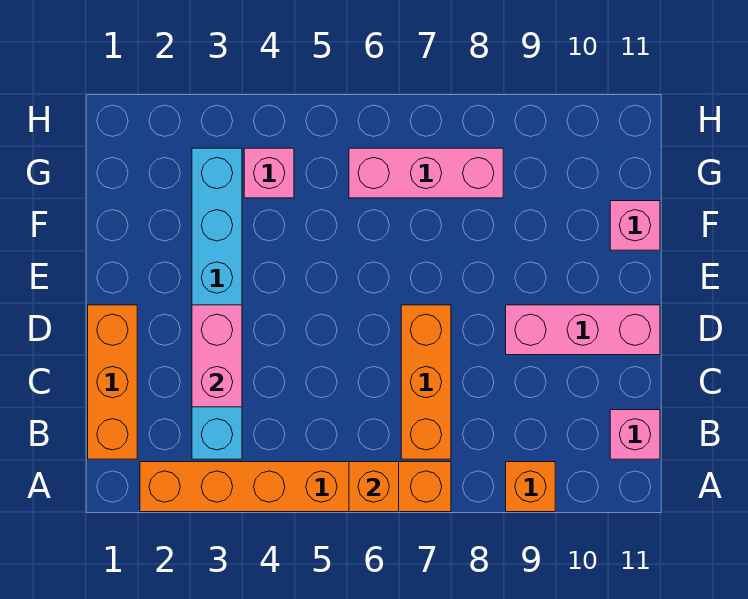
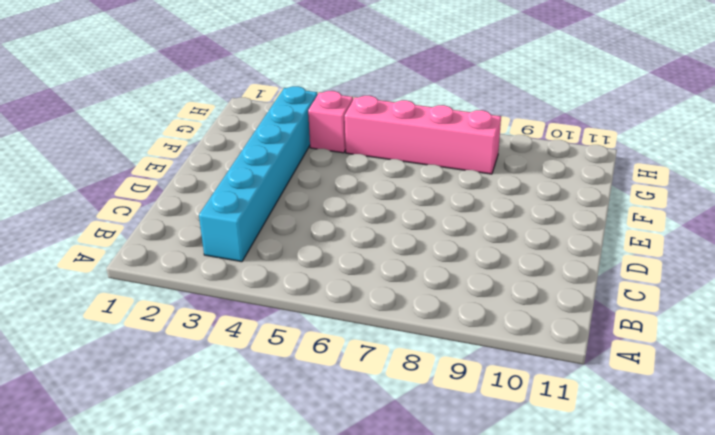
pink brick G5:G8 level 1 -> pink brick G6:G8 level 1
none -> orange brick A2:A7 level 1
none -> orange brick A9 level 1
none -> orange brick B1:D1 level 1

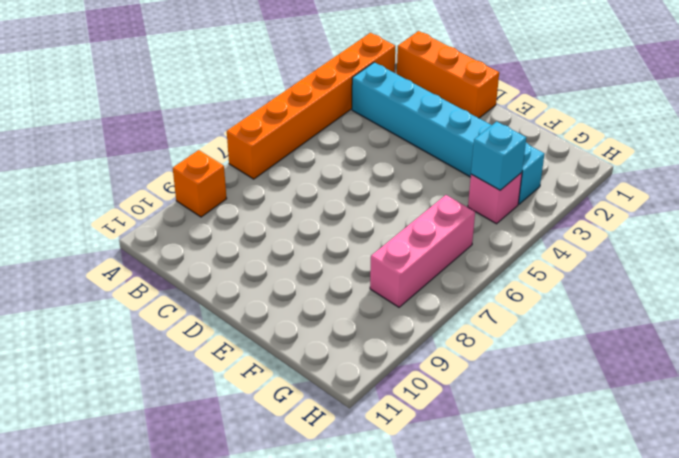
cyan brick G4 level 2 -> none
none -> orange brick B7:D7 level 1
none -> pink brick B11 level 1
none -> pink brick D9:D11 level 1

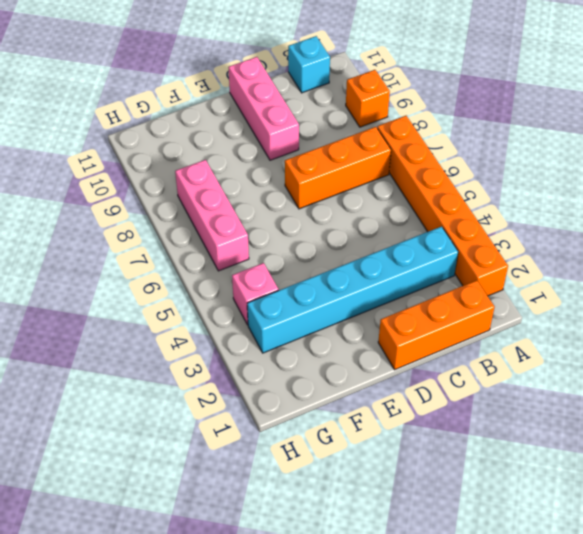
cyan brick B11 level 1 -> pink brick B11 level 1
none -> pink brick F11 level 1
none -> orange brick A6 level 2
none -> pink brick C3:D3 level 2

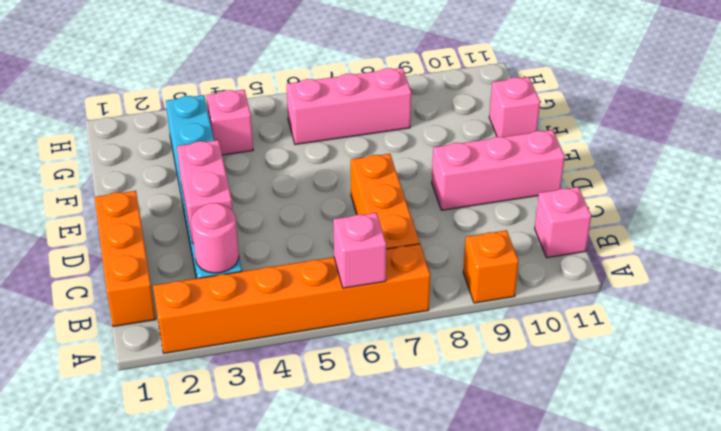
pink brick A6 level 2 -> orange brick A6 level 2
pink round brick B3 level 2 -> none

